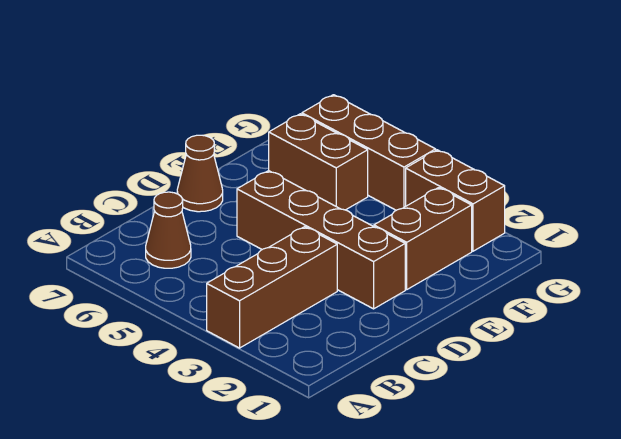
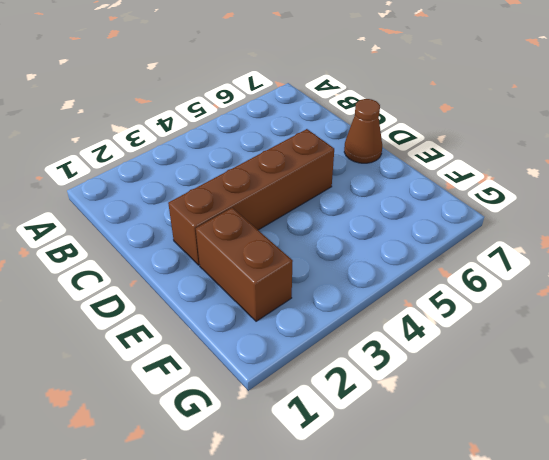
none -> brown brick A3:C3 level 1
none -> brown cone B6 level 1

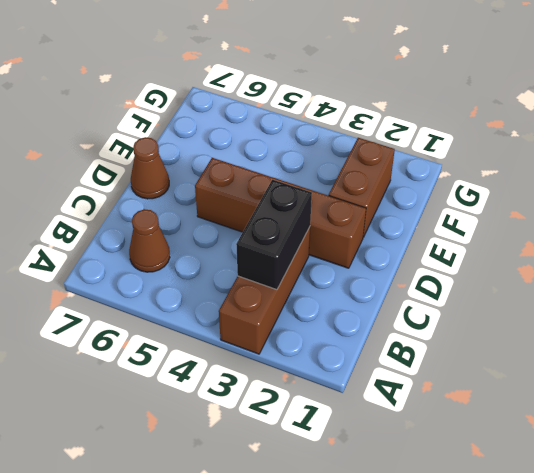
black brick B3:C3 level 2 -> none
none -> brown brick F5:F6 level 1
none -> brown brick G2:G3 level 1

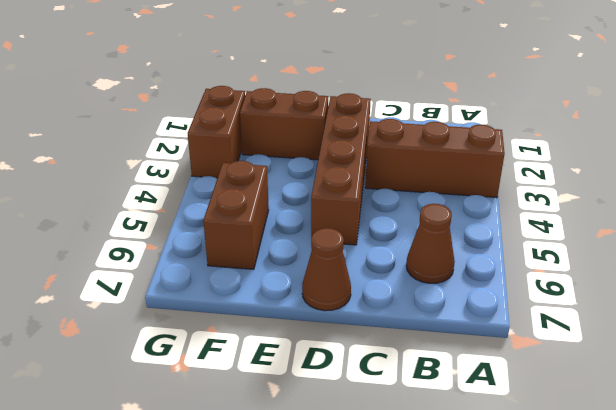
none -> brown brick G4:G6 level 1

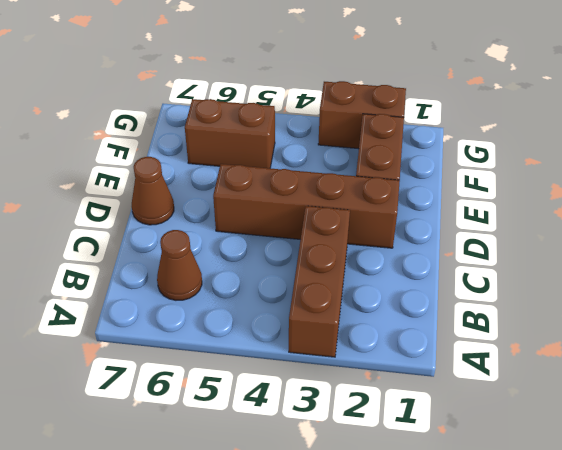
none -> brown brick G4:G6 level 1

